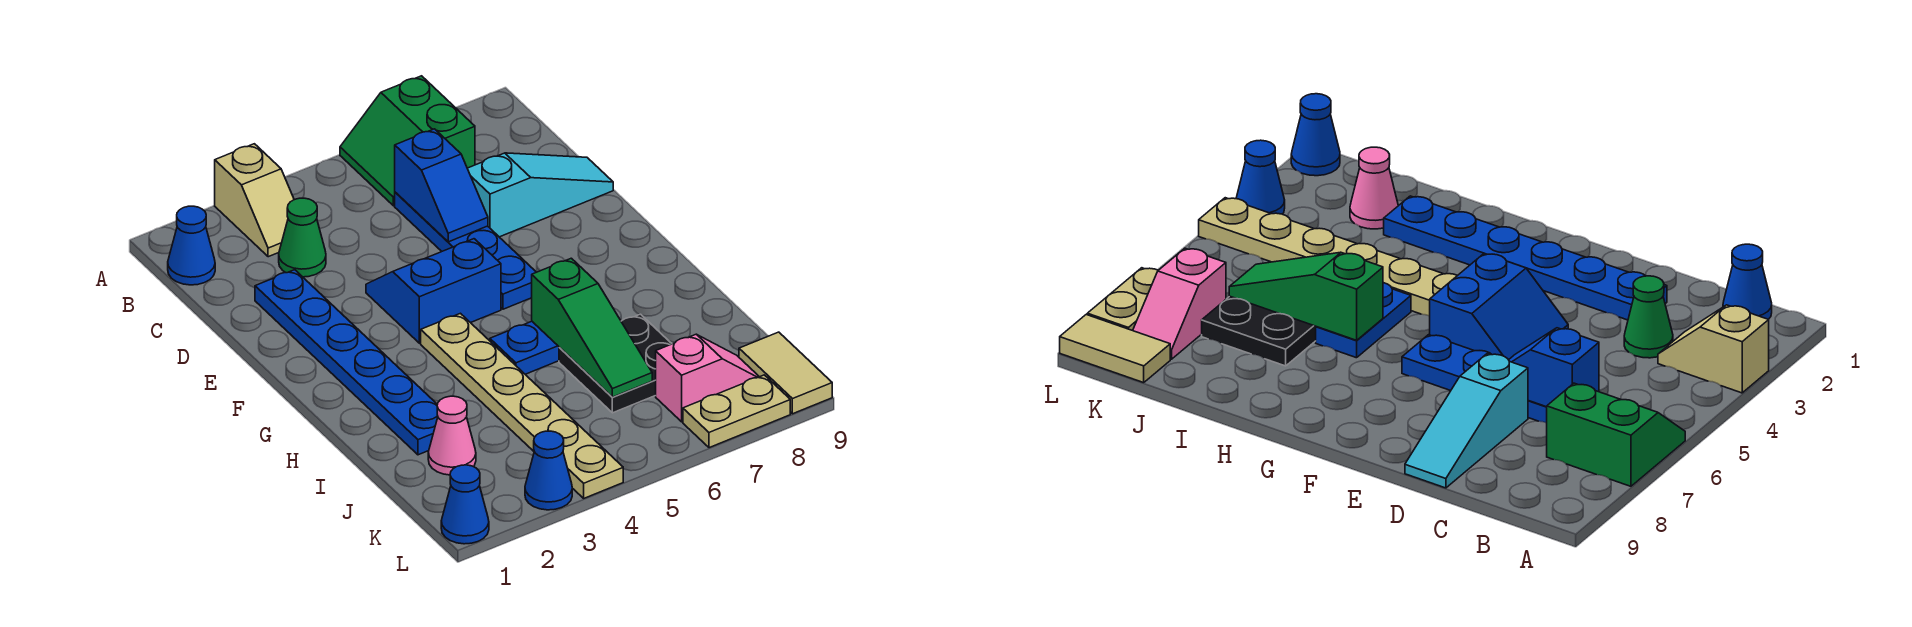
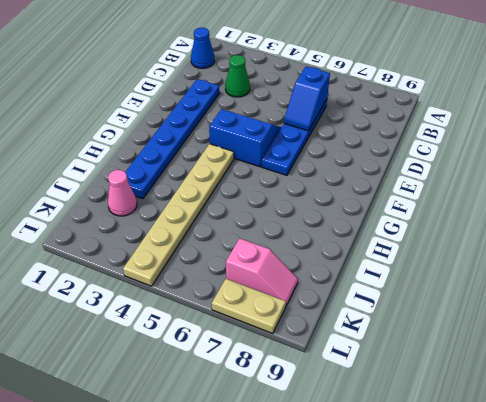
none -> tan slope A3:B3 level 1 top A
none -> green slope A6:B7 level 1 top 7
none -> cyan slope D7:D9 level 1 top 7

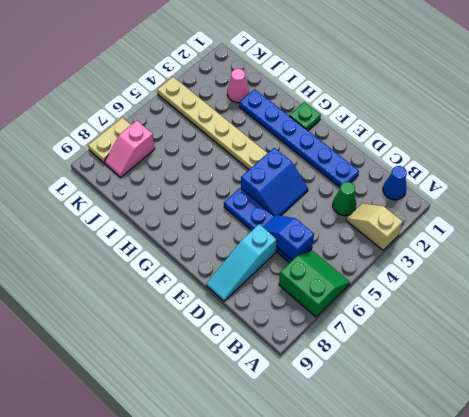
green plate G1 level 1 -> none
none -> blue plate H5:H6 level 1
none -> black plate I6:J7 level 1
none -> tan tile K9:L9 level 1

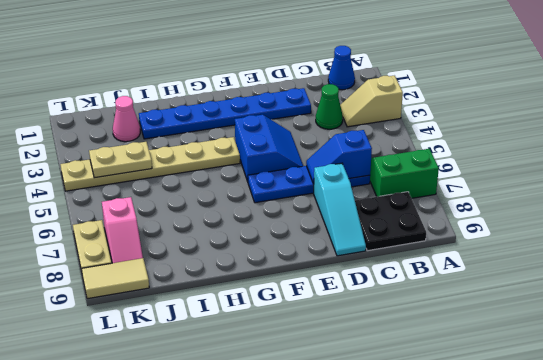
black plate B8:C9 level 1 -> black plate I6:J7 level 1
tan plate J4:K4 level 2 -> none
none -> blue plate H5:H6 level 1
none -> blue cone L1 level 1
none -> blue cone L3 level 1

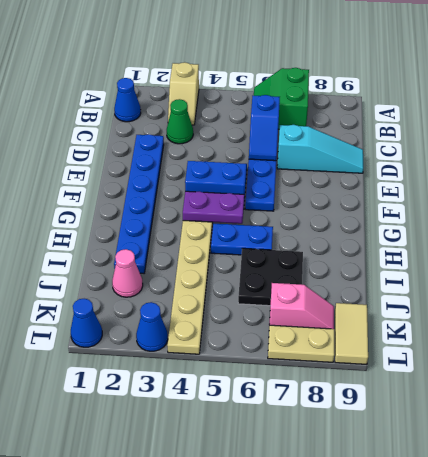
purple plate G4:G5 level 2 -> none
none -> green slope H6:J6 level 2 top H

